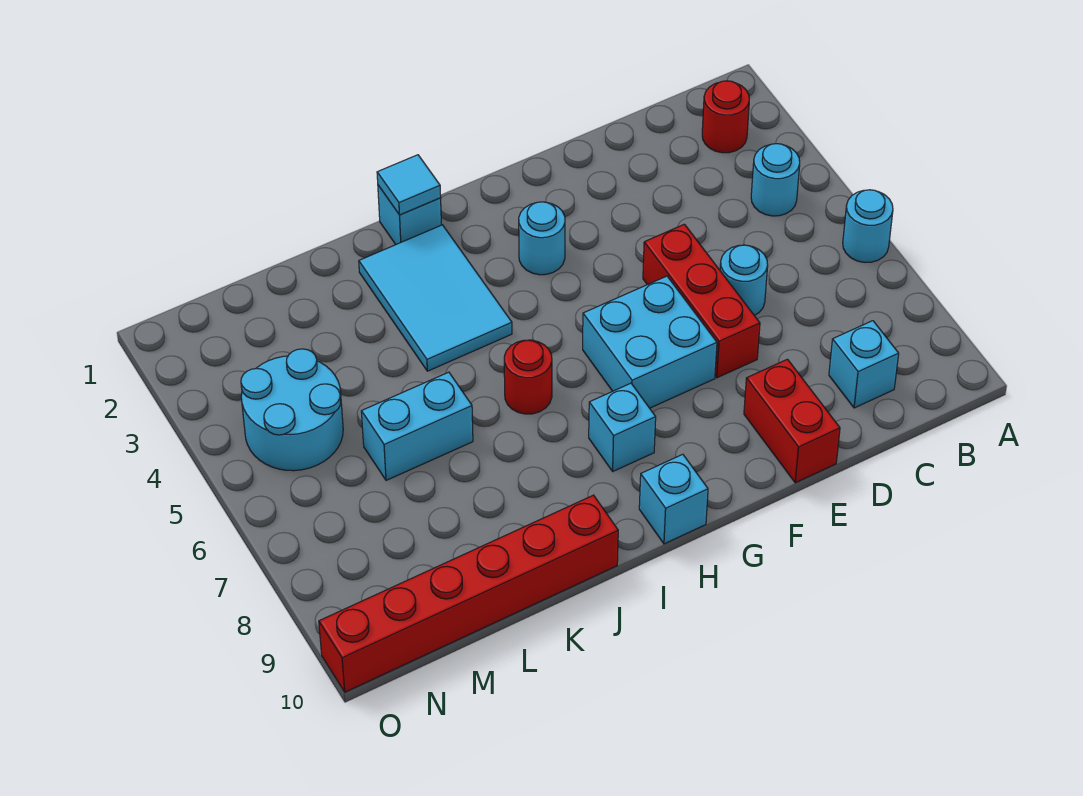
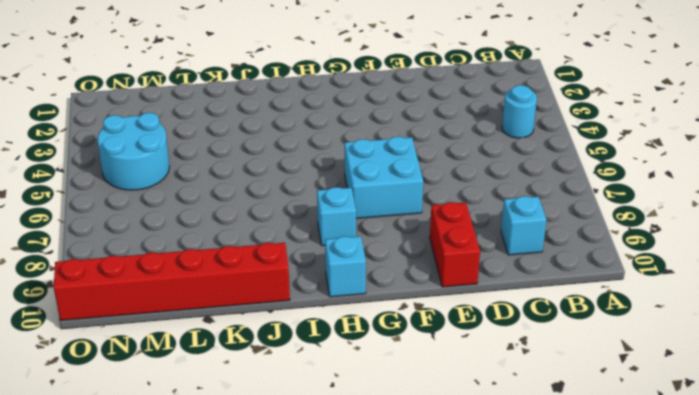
none -> cyan round brick A6 level 1
none -> red round brick B2 level 1
none -> cyan round brick D6 level 1

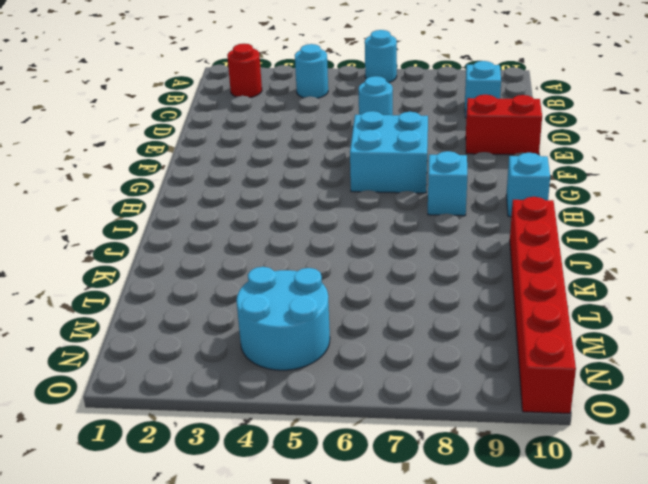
none -> red brick E5:E7 level 1
none -> cyan round brick G3 level 1
none -> cyan brick I1 level 1

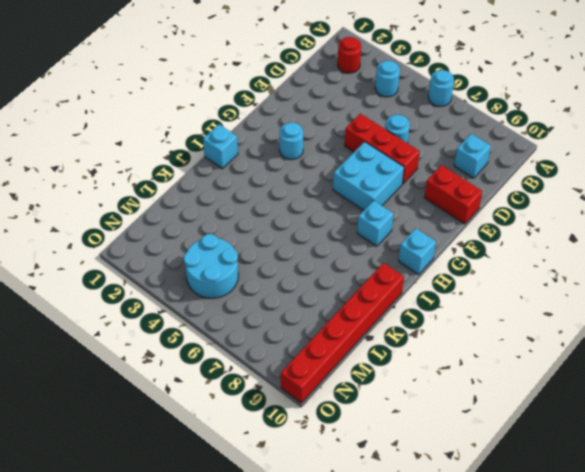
none -> cyan tile I2:J4 level 1
none -> red round brick I6 level 1
none -> cyan brick K6:L6 level 1

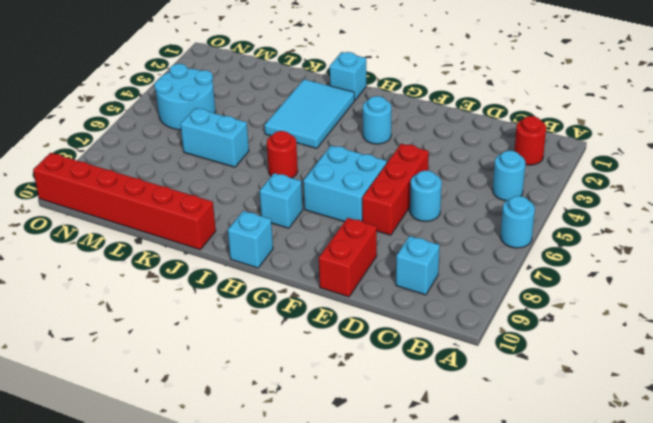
none -> cyan tile I1 level 2

